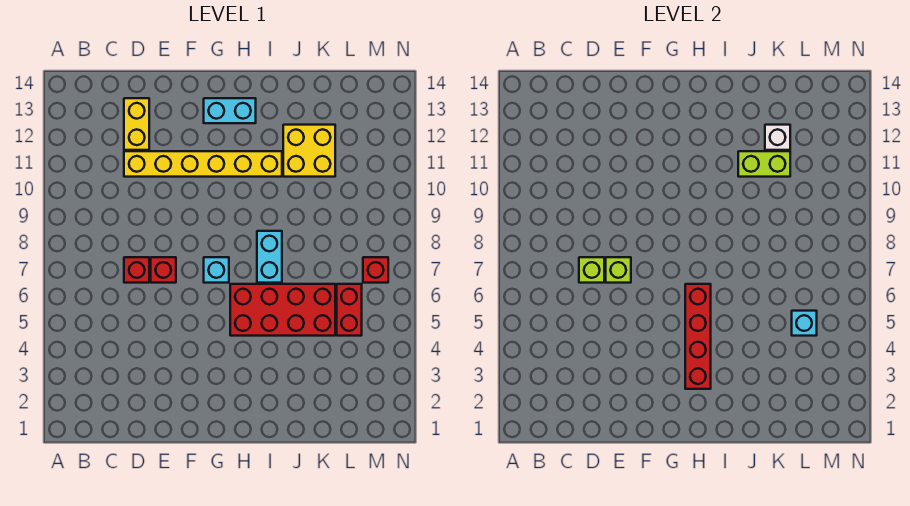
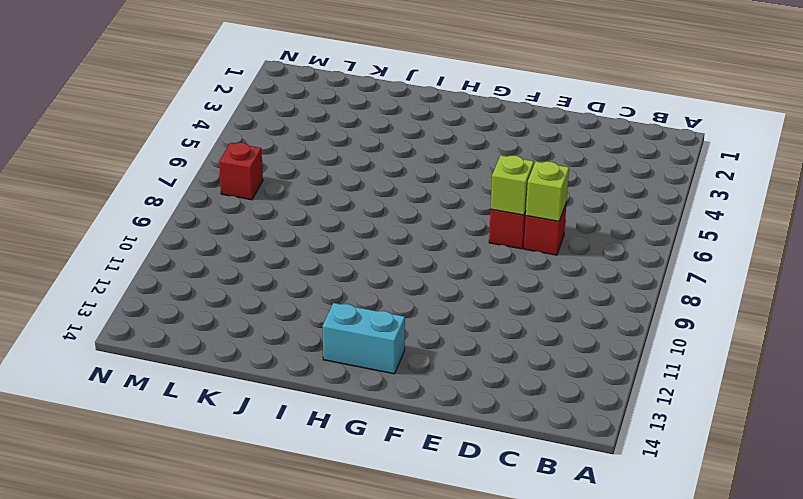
none -> yellow brick D11:I11 level 1
none -> yellow brick D12:D13 level 1
none -> cyan brick G7 level 1

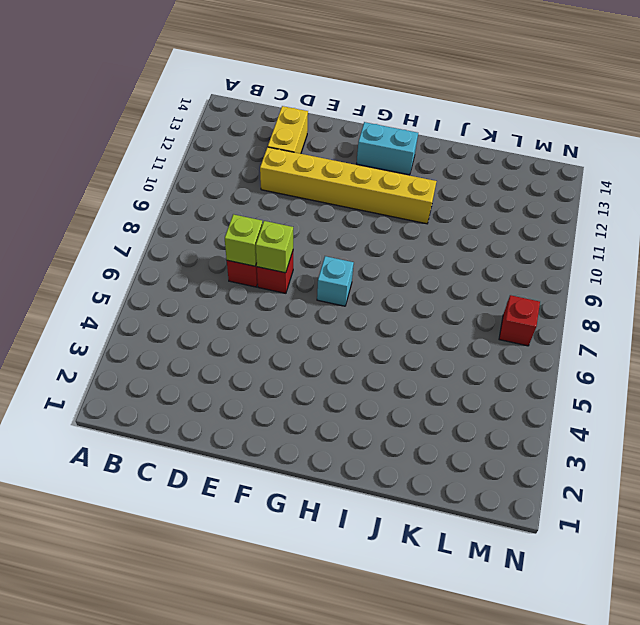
none -> red brick H5:K6 level 1
none -> cyan brick I7:I8 level 1
none -> yellow brick J11:K12 level 1

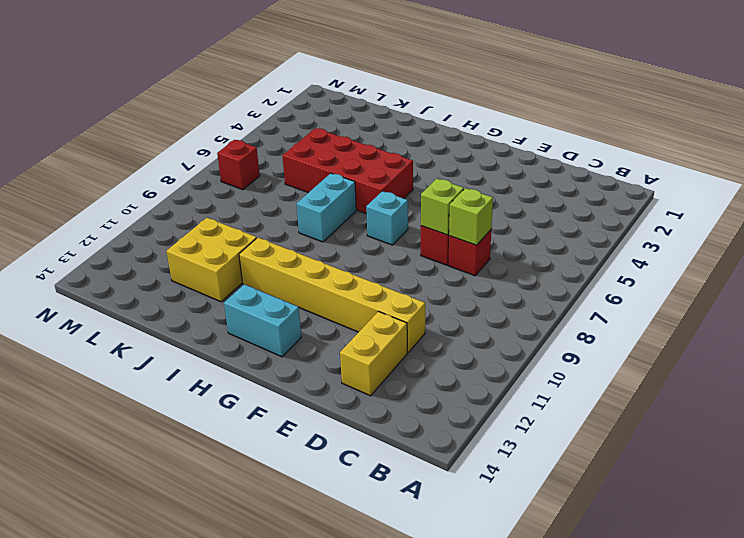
none -> red brick L5:L6 level 1
none -> red brick H3:H6 level 2
none -> lime brick J11:K11 level 2

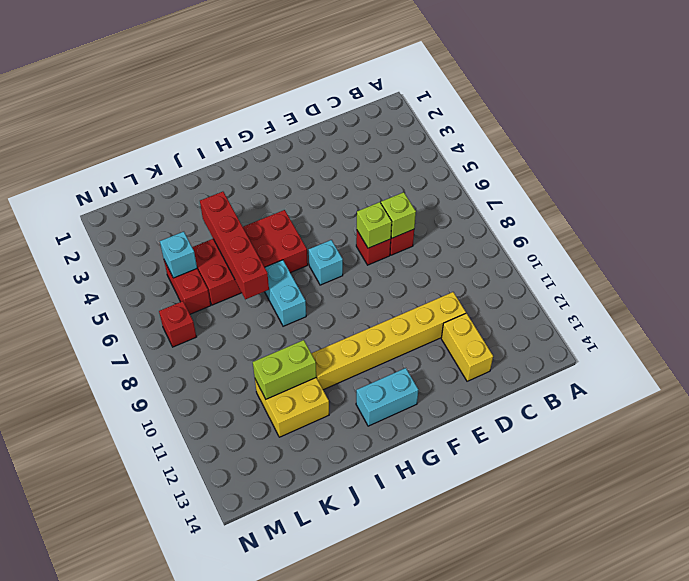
red brick J4:J7 level 2 -> red brick H3:H6 level 2
none -> white brick K12 level 2

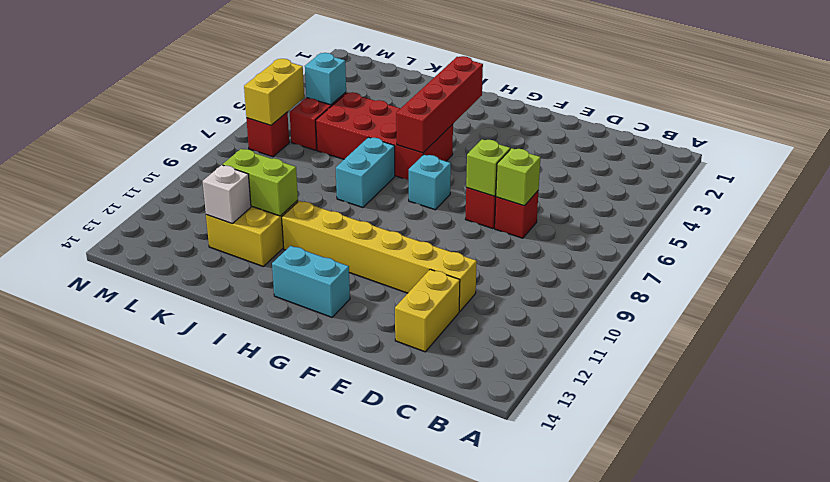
yellow brick M6:M7 level 2 -> none

